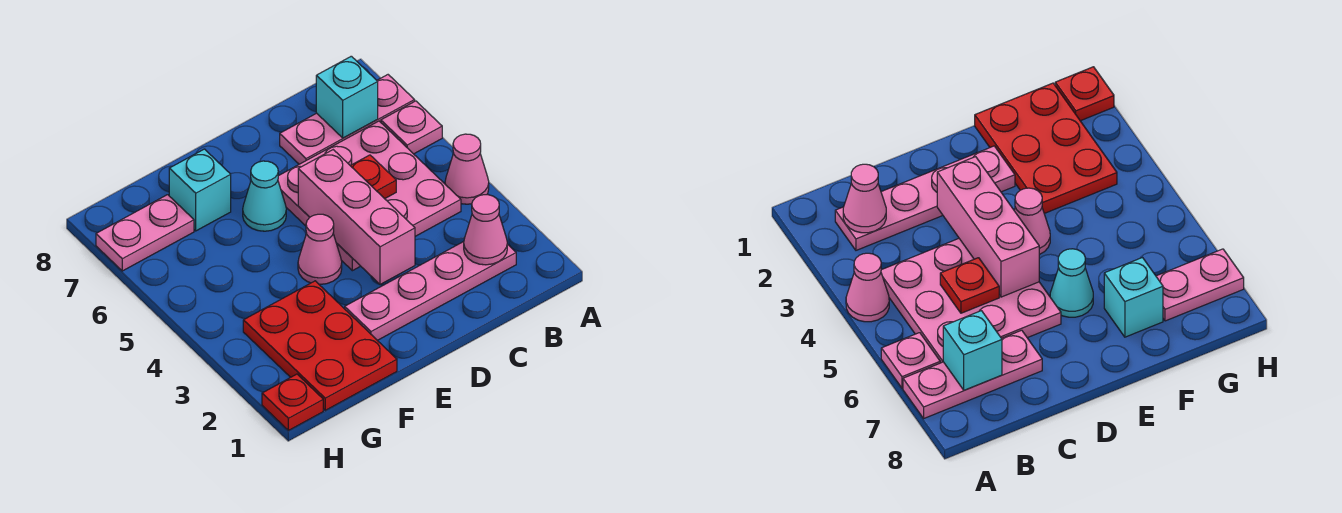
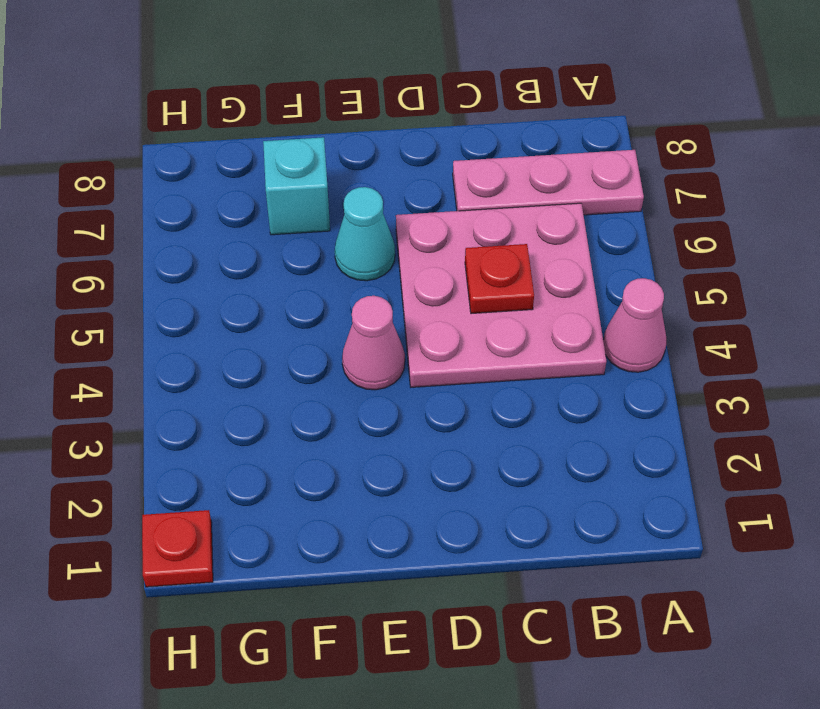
none -> pink plate A6 level 1
none -> pink plate B2:E2 level 1
none -> red plate F1:G3 level 1

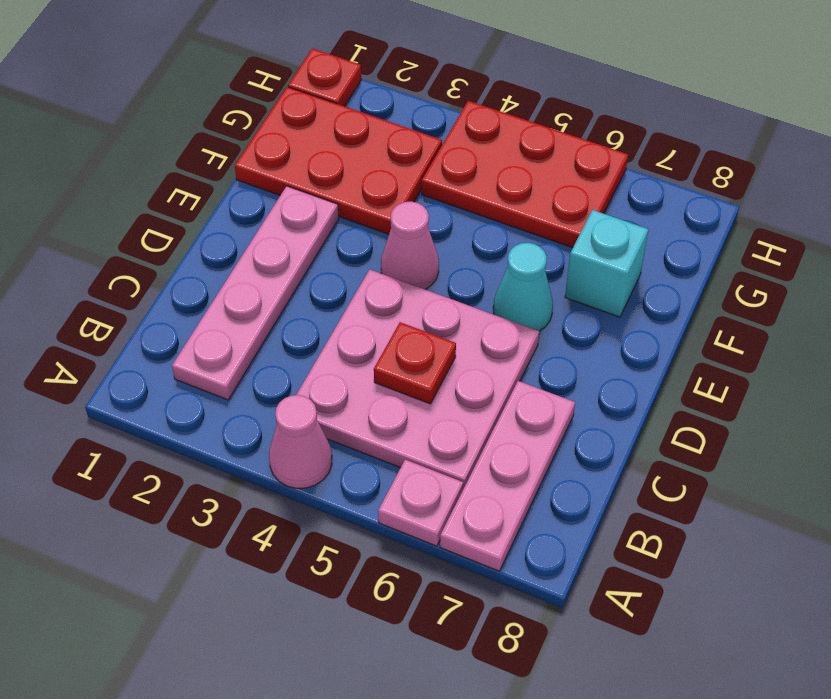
red plate G4:H6 level 1 -> none
none -> pink plate G7:H7 level 1
none -> pink cone B2 level 2
none -> cyan brick B7 level 2

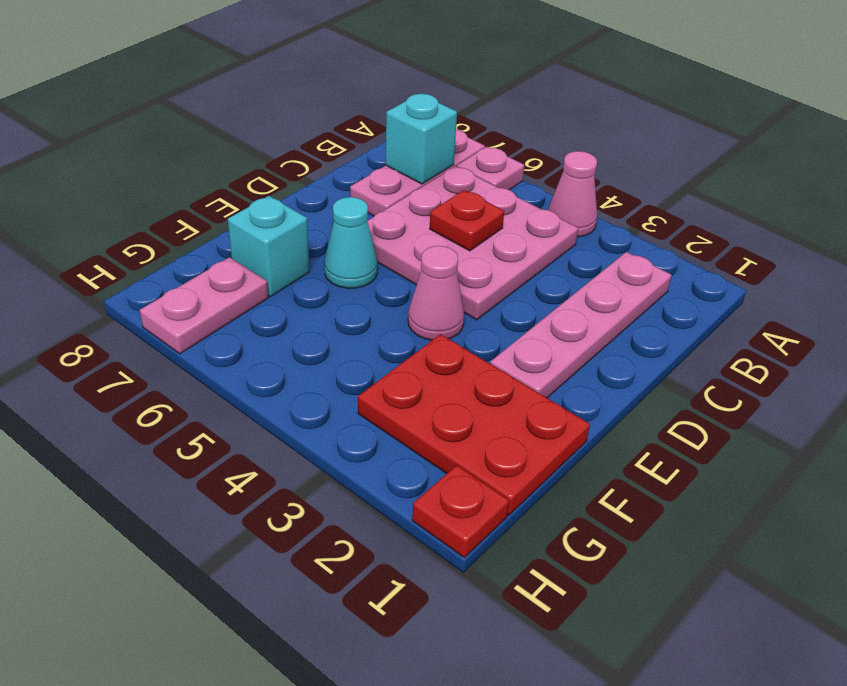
none -> pink cone B2 level 2
none -> pink brick D3:D5 level 2

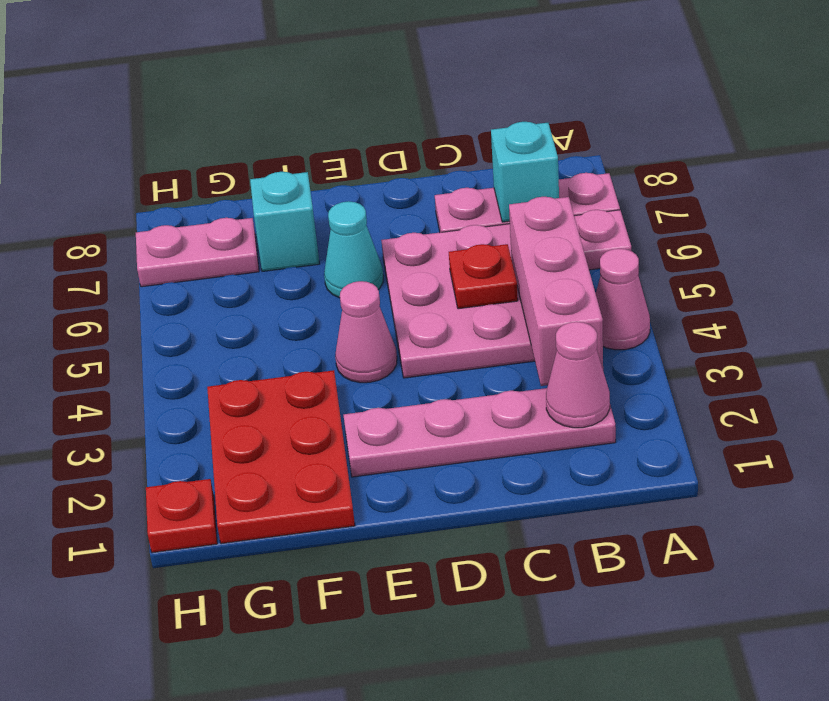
pink brick B3:B5 level 2 -> pink brick D3:D5 level 2

